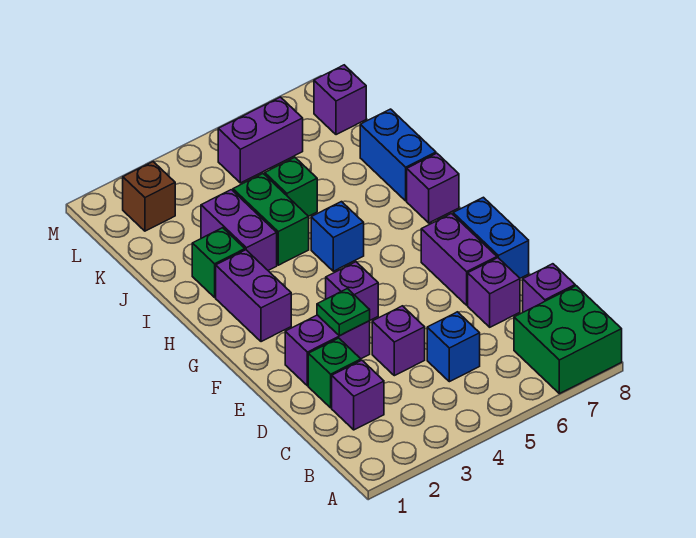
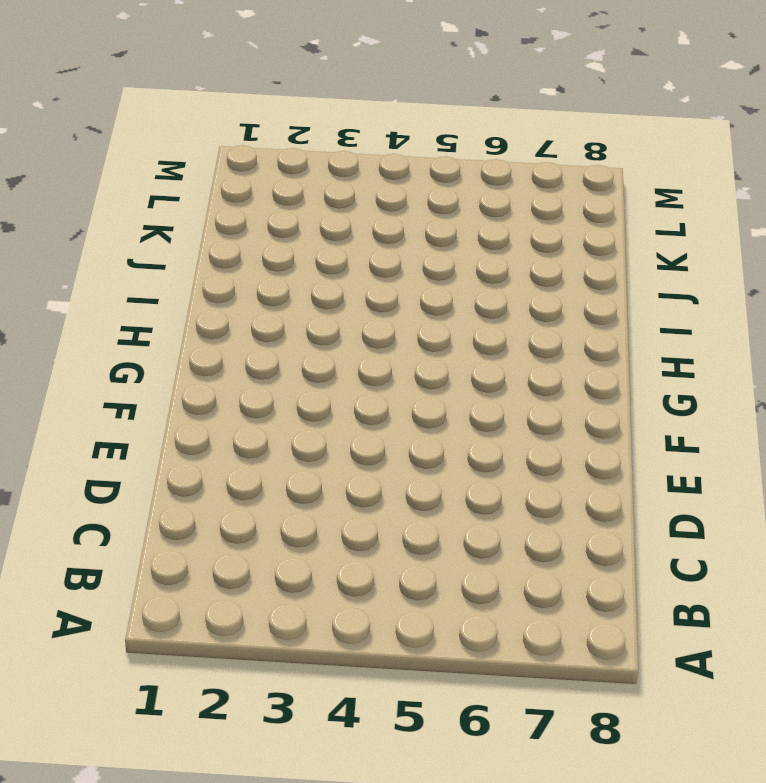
none -> green brick A7:B8 level 1
none -> purple brick C2 level 1
none -> blue brick C5 level 1

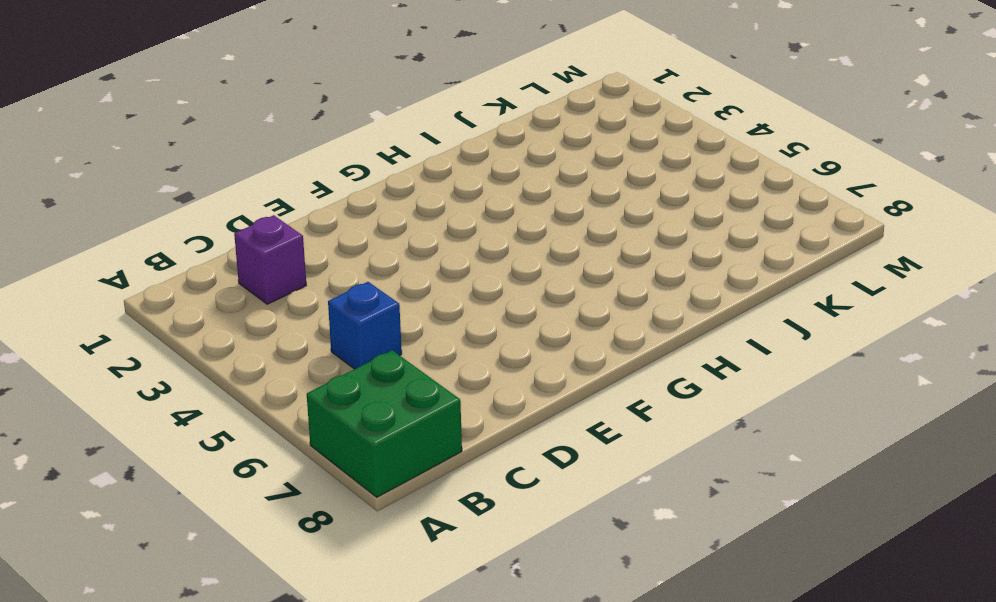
none -> purple brick C8 level 1
none -> green brick D2 level 1
none -> purple brick D4 level 1

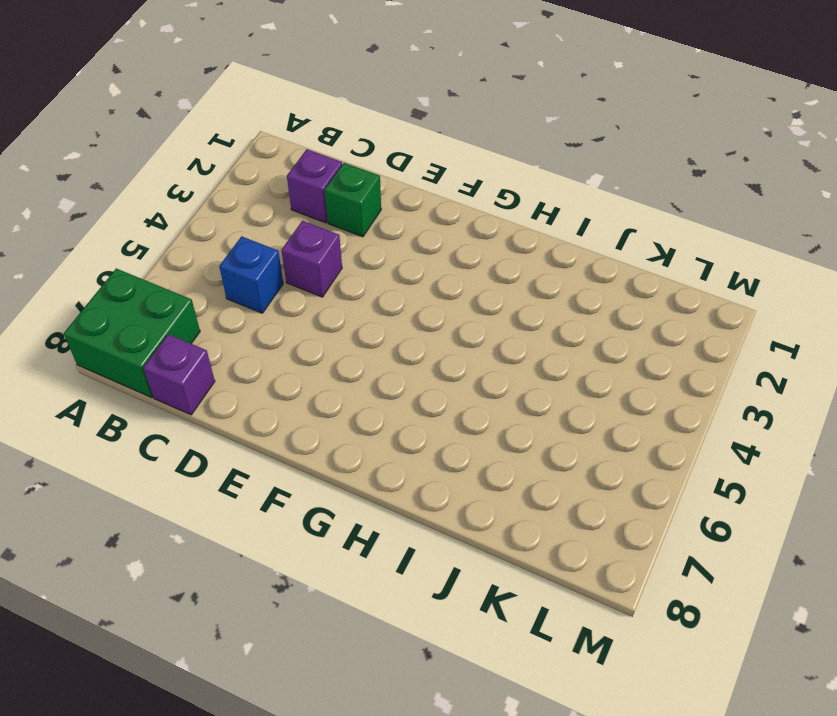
none -> purple brick D7 level 1
none -> purple brick E2:E3 level 1
none -> purple brick E7:F7 level 1

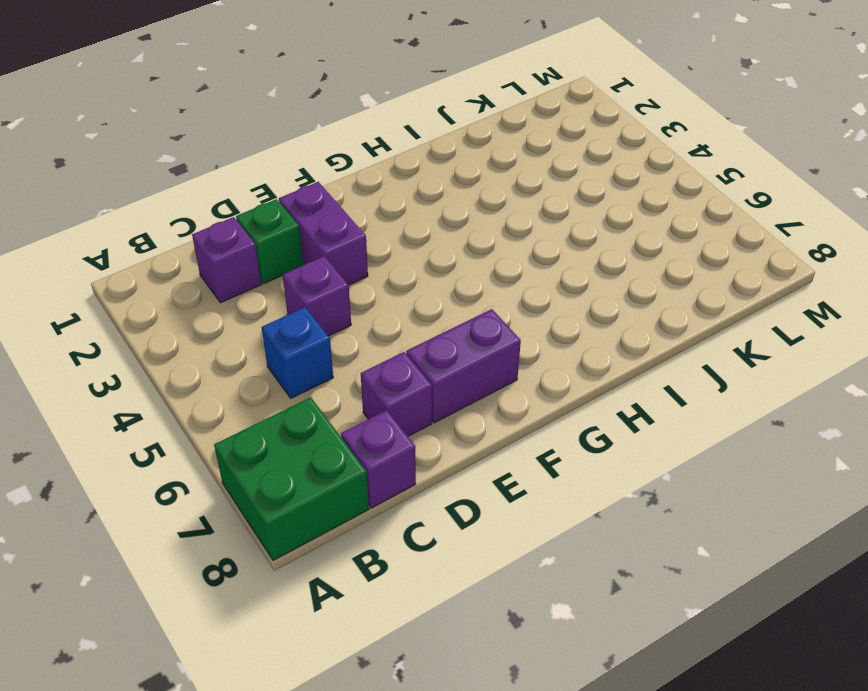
none -> blue brick E8:F8 level 1
none -> purple brick F4 level 1
none -> purple brick G2:H2 level 1

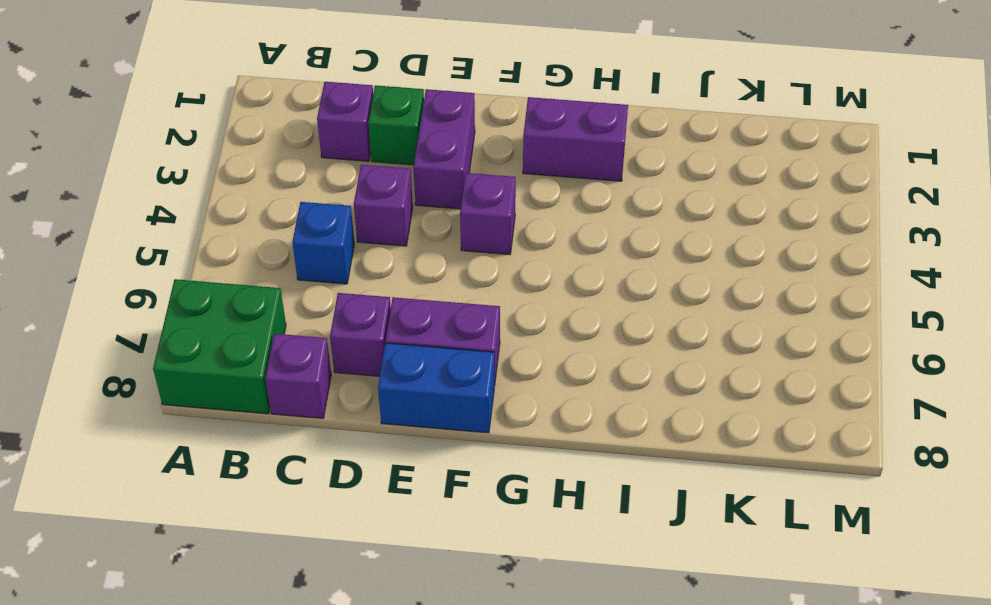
none -> blue brick H5 level 1
none -> purple brick H8 level 1
none -> green brick I2 level 1

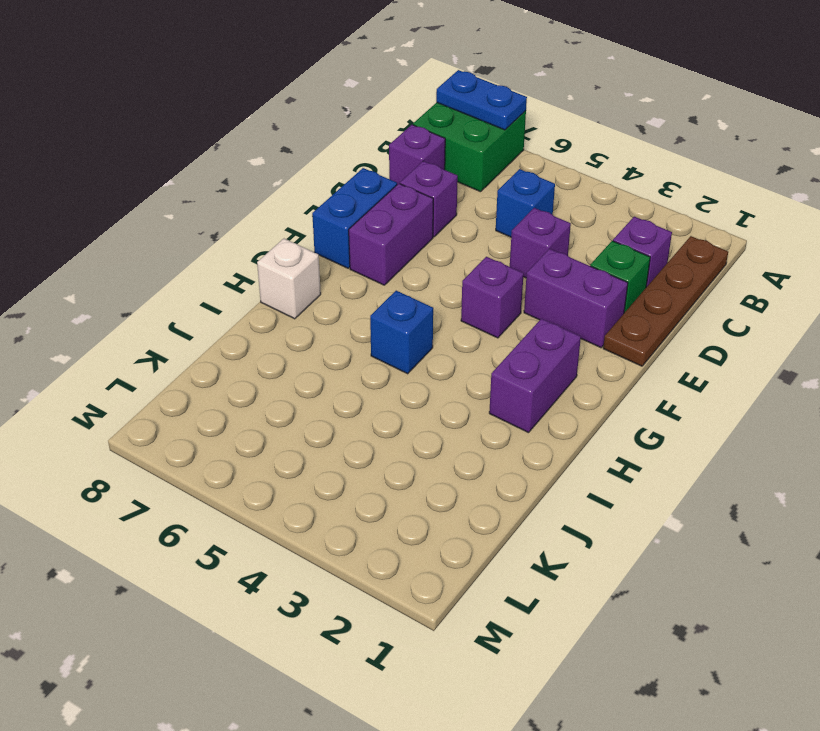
blue plate A7:A8 level 2 -> none
brown plate B1:E1 level 1 -> none
white brick H8 level 1 -> purple brick H8 level 1
none -> green brick I2 level 1
none -> purple brick I3:J3 level 1
none -> green brick I4:J4 level 1

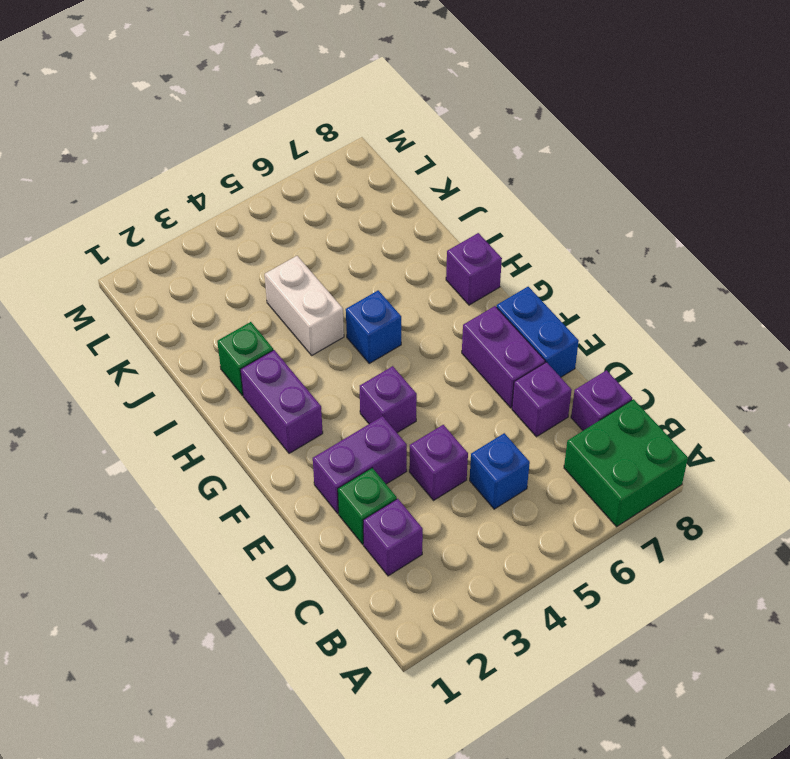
white brick I4:J4 level 1 -> green brick I4:J4 level 1
none -> purple brick I3:J3 level 1
none -> blue brick I8:J8 level 1
none -> green brick J5 level 1

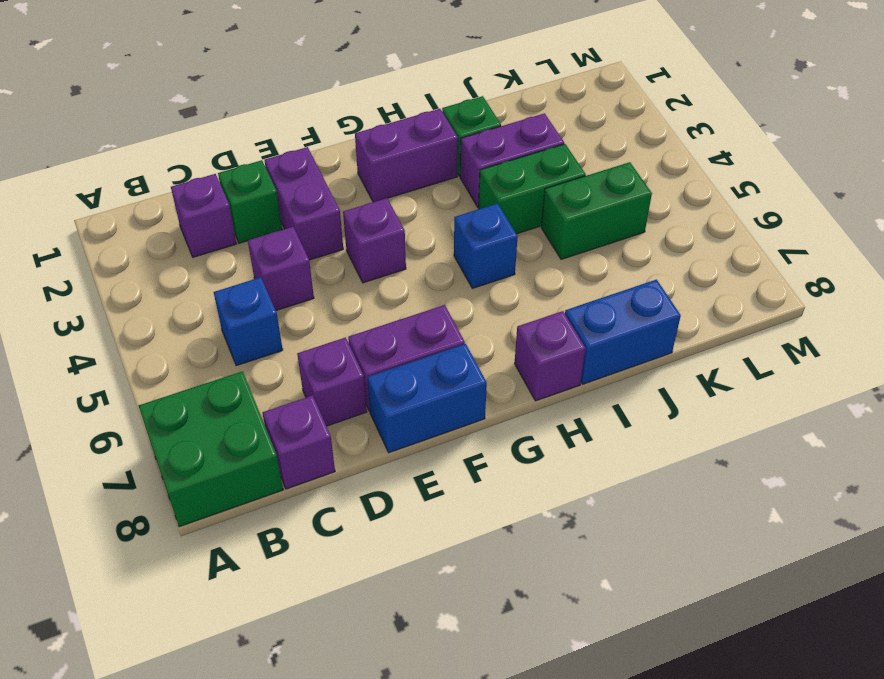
green brick J5:K5 level 1 -> green brick J5 level 1
none -> brown brick L2 level 1
none -> purple brick L5:L6 level 1
none -> purple brick L8 level 1

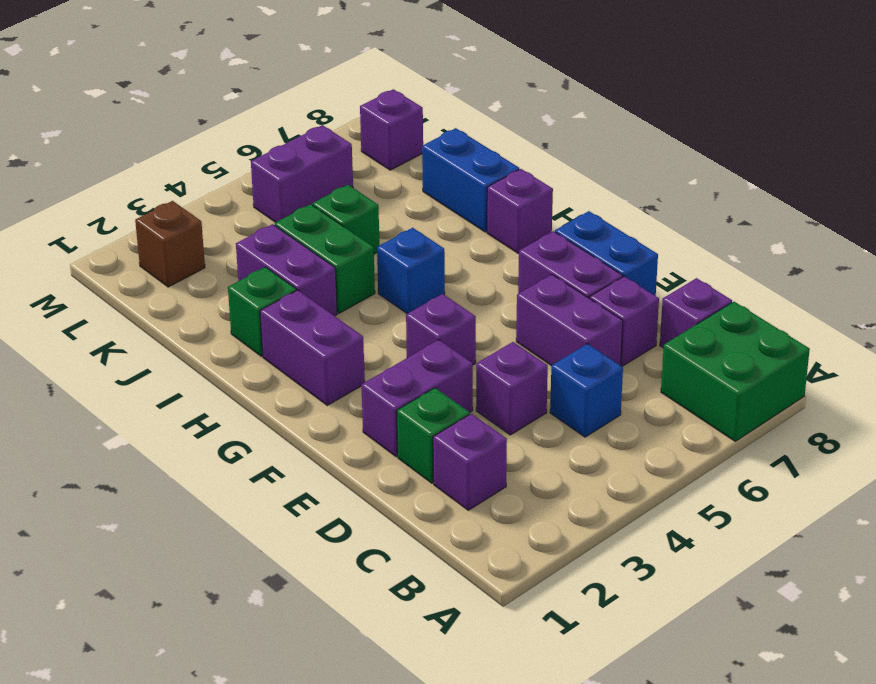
purple brick D6:E6 level 1 -> none
none -> green plate E3 level 2

